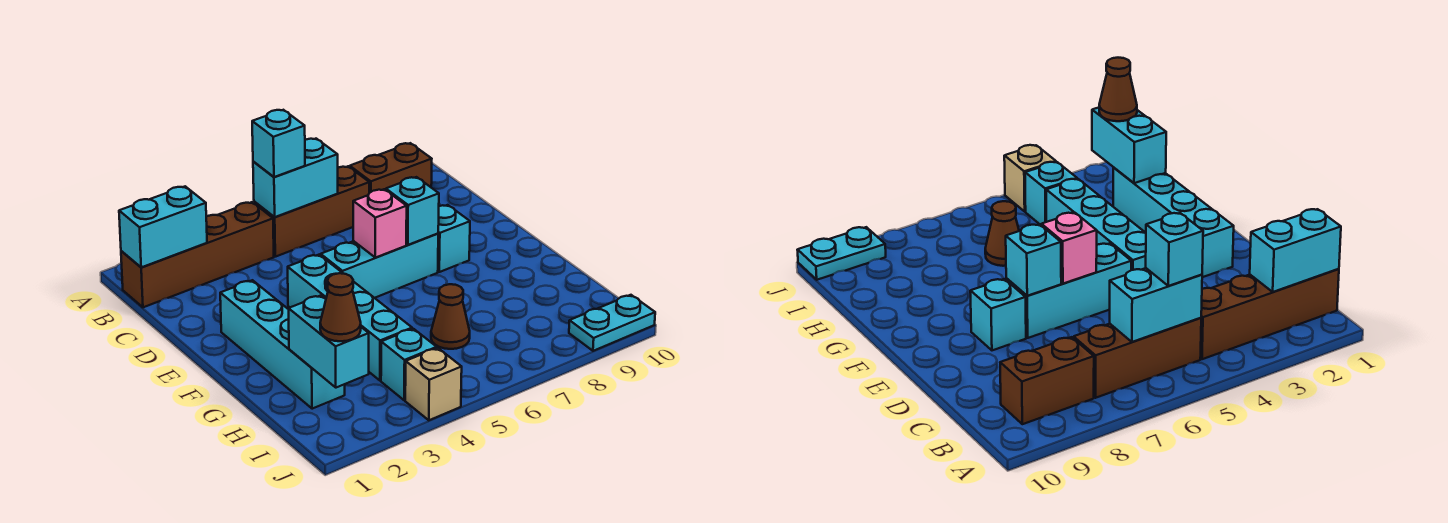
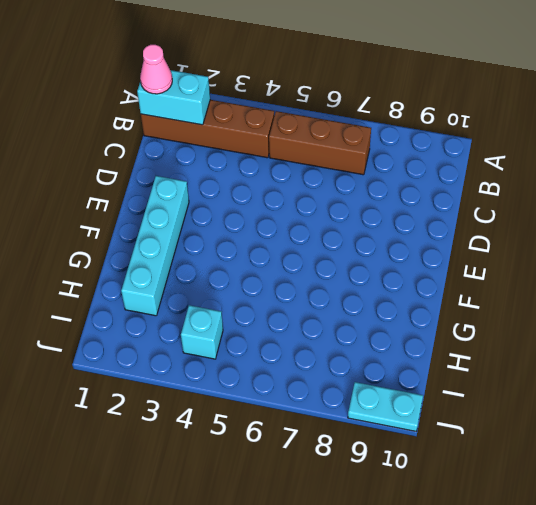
pink cone B1 level 3 -> none
none -> brown brick B8:B9 level 1
none -> cyan brick E4:H4 level 1
none -> cyan brick E5:E7 level 1

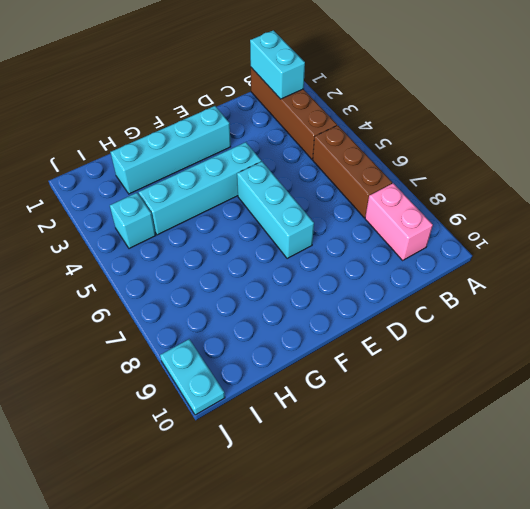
pink brick B8:B9 level 1 -> brown brick B8:B9 level 1
none -> cyan brick E8 level 1
none -> brown cone H6 level 1
none -> tan brick J4 level 1

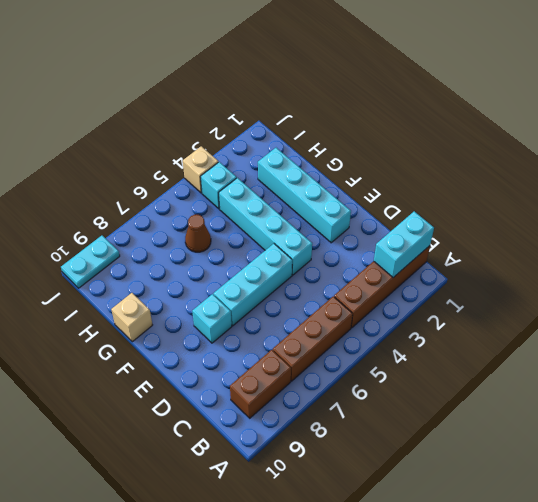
tan brick G10 level 1 -> none
none -> cyan brick B5:B6 level 2
none -> pink brick E6 level 2
none -> cyan brick E7 level 2

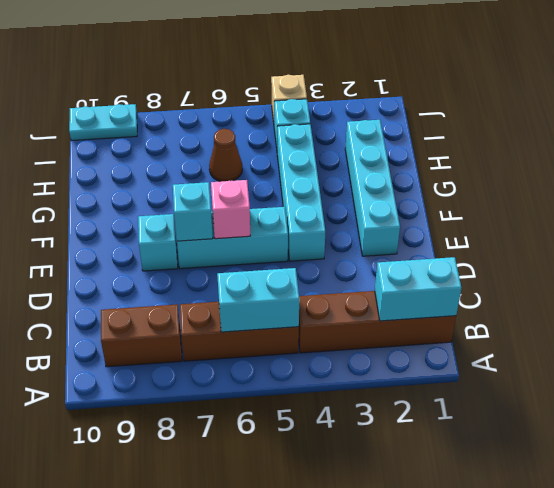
none -> cyan brick H2:I2 level 2
none -> cyan brick B5 level 3
none -> brown cone I2 level 3

